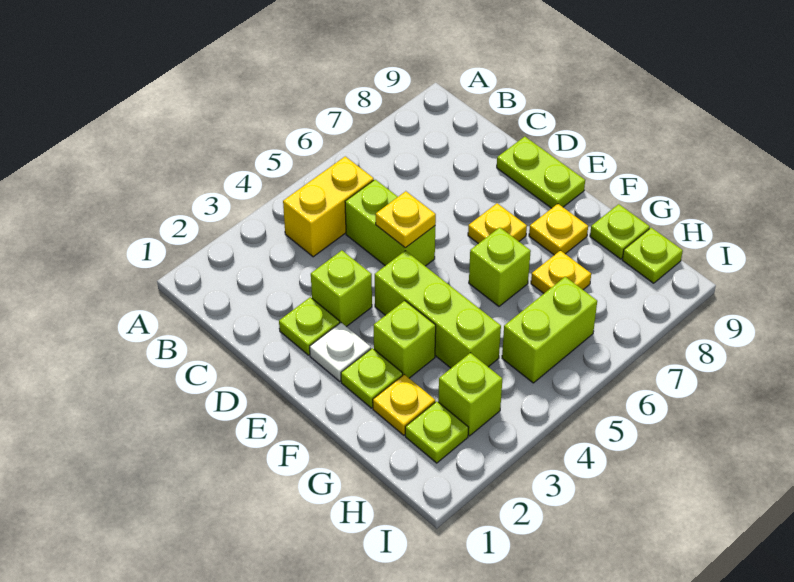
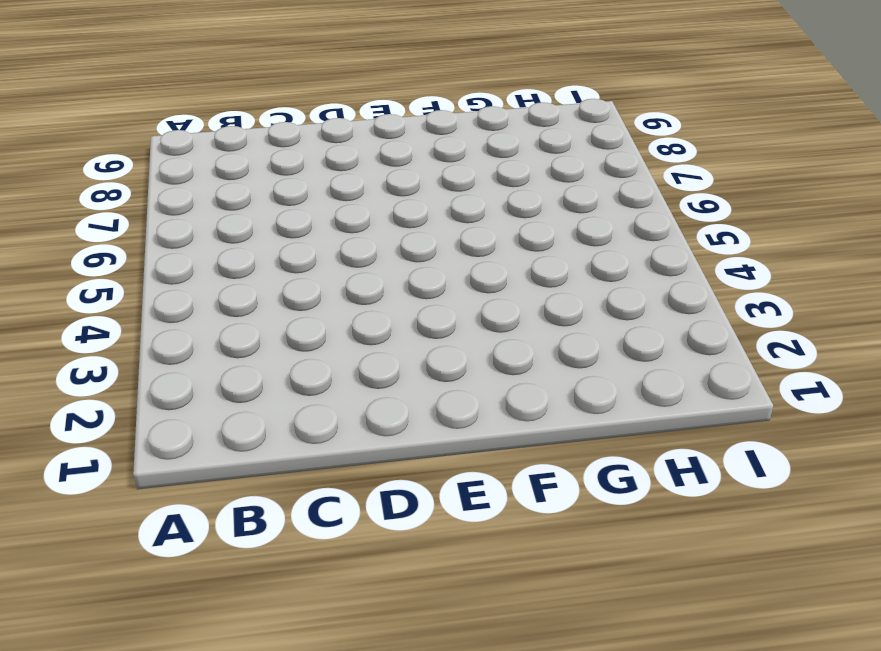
none -> yellow brick B4:B5 level 1
none -> lime brick C5:D5 level 1
none -> lime plate D2 level 1

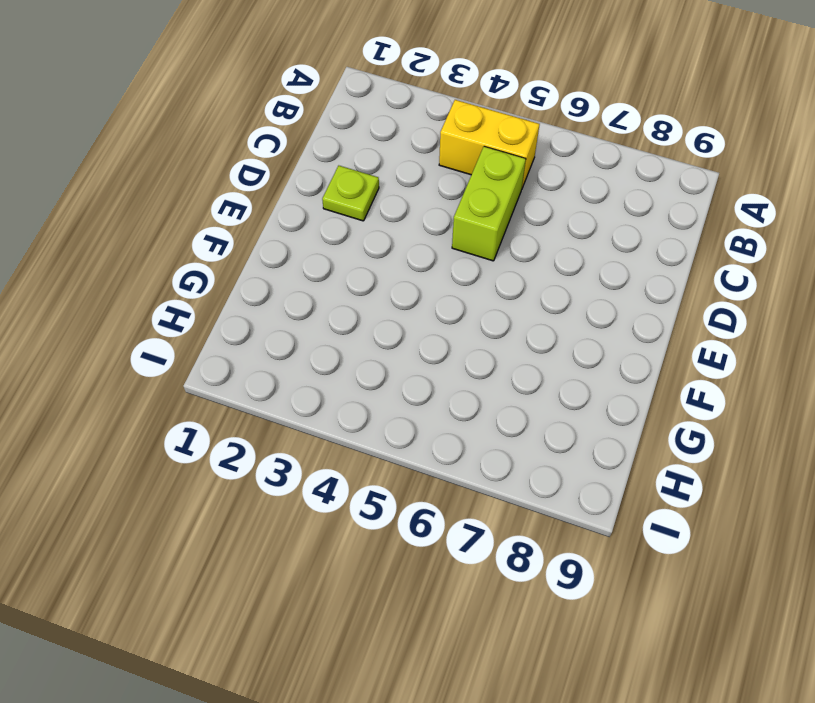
none -> lime brick D3 level 1
none -> lime plate D9:E9 level 1
none -> white plate E2 level 1

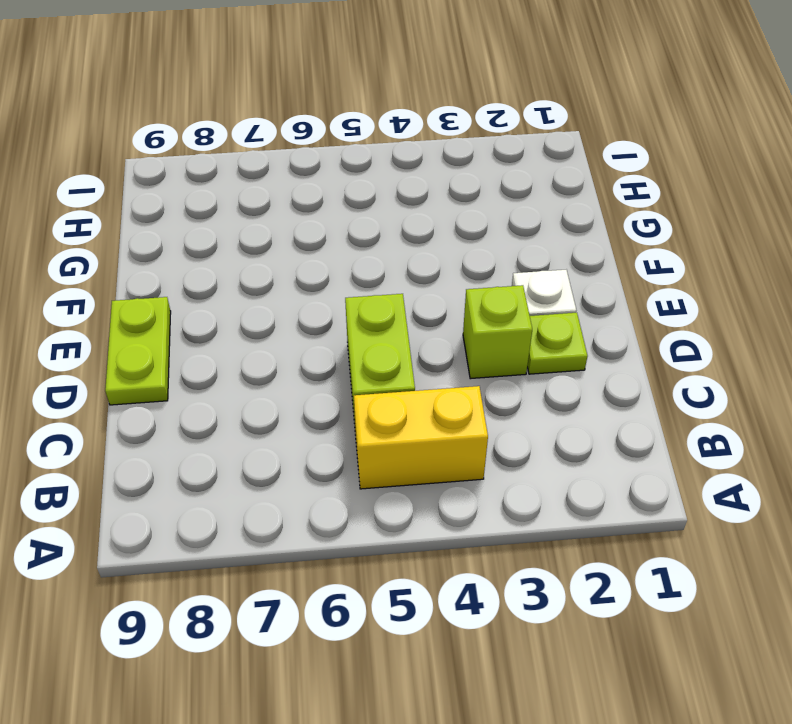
none -> lime brick E4:G4 level 1
none -> yellow plate E7 level 1
none -> lime plate F2 level 1

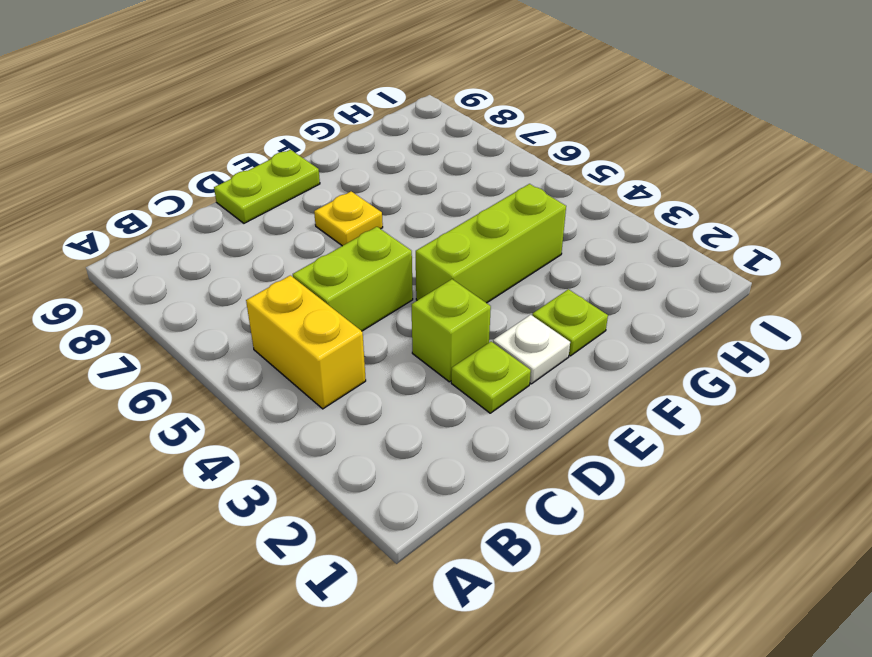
none -> lime brick F3 level 1
none -> lime brick F6 level 1
none -> yellow plate F8 level 1

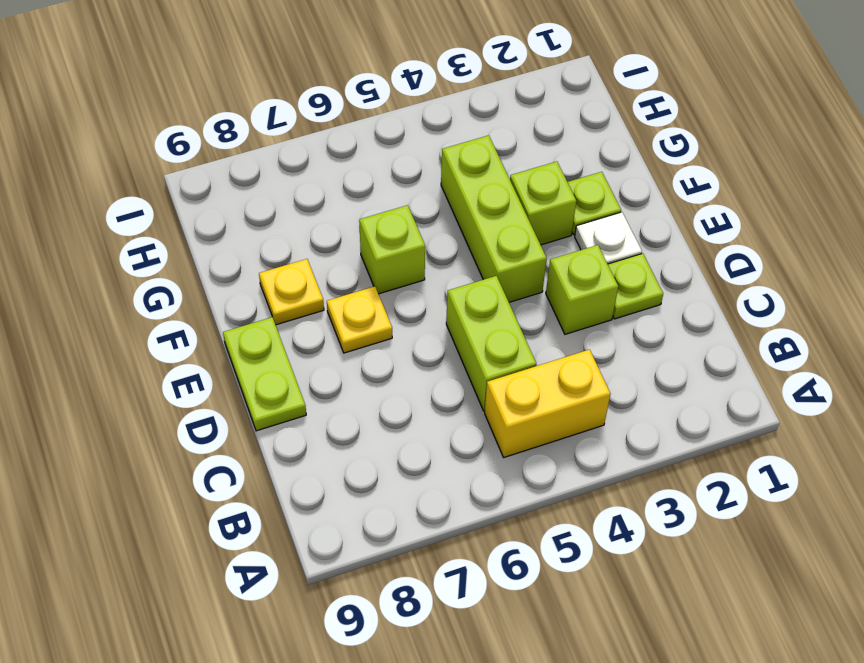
none -> yellow plate G2 level 1
none -> yellow plate G7 level 1
none -> lime plate G9 level 1

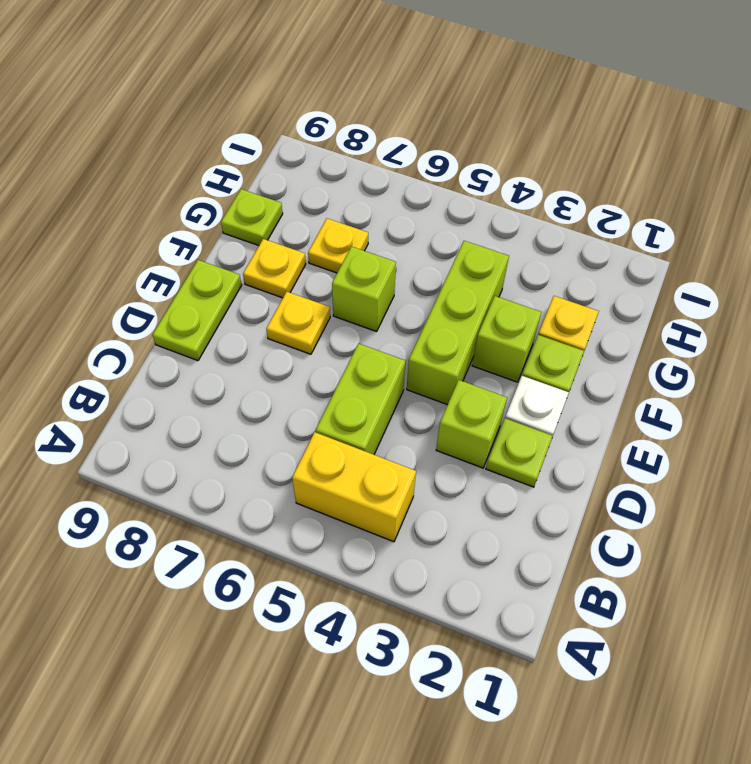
none -> lime plate H2 level 1
none -> lime brick H3 level 1
none -> lime brick H5:H6 level 1

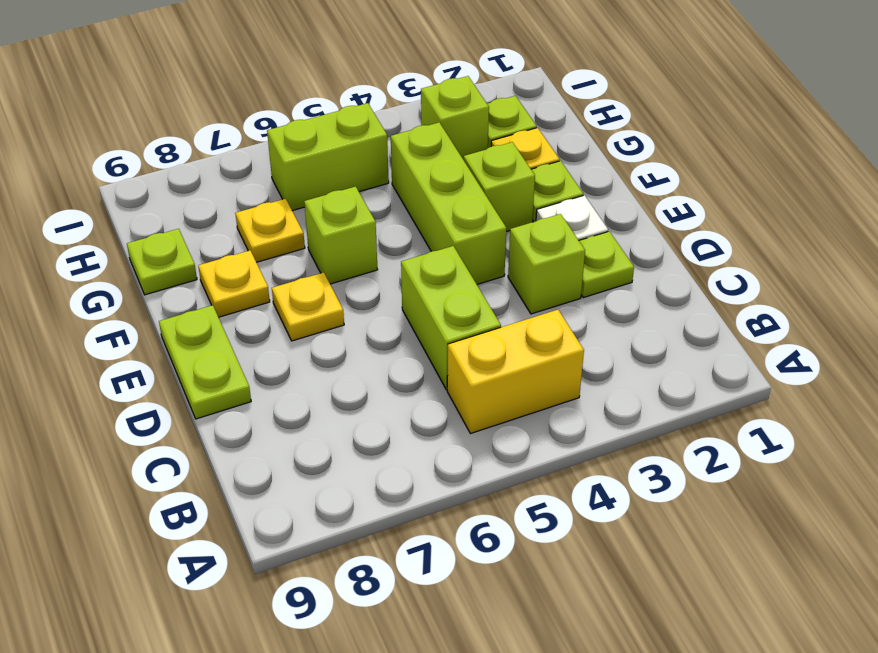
none -> lime plate H9 level 1
none -> yellow plate D5 level 2

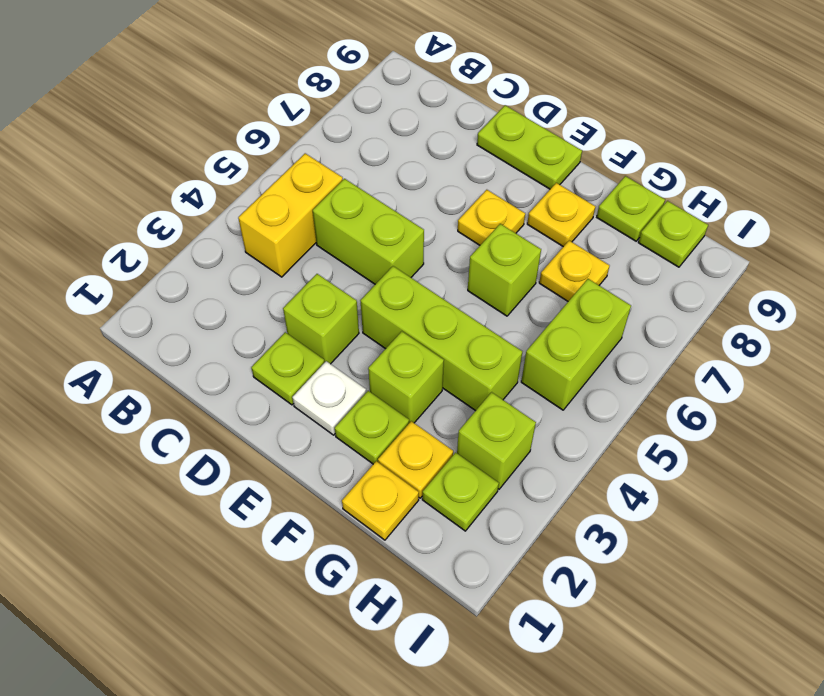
yellow plate G1 level 1 -> yellow plate D5 level 2

